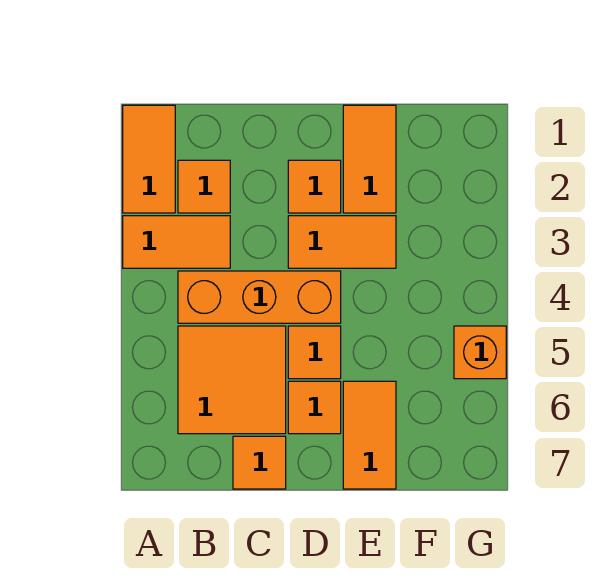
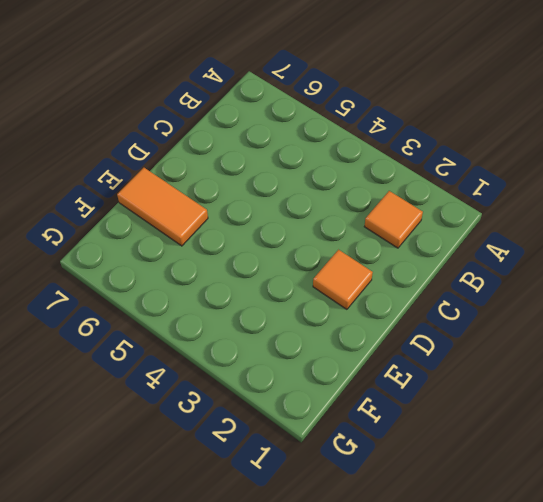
none -> orange tile A1:A2 level 1
none -> orange tile A3:B3 level 1
none -> orange brick B4:D4 level 1

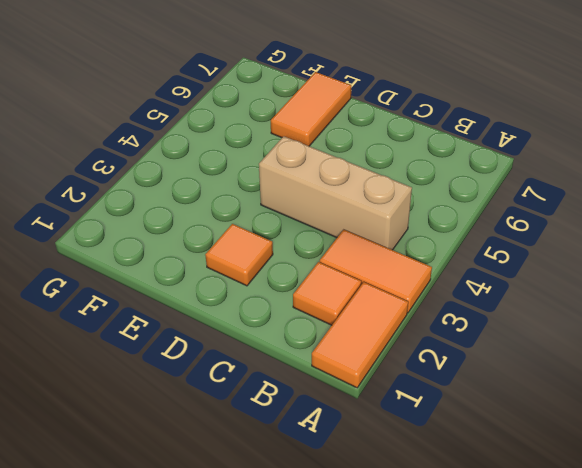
tan brick B4:D4 level 1 -> orange brick B4:D4 level 1
none -> orange tile B5:C6 level 1
none -> orange tile C7 level 1
none -> orange tile D3:E3 level 1

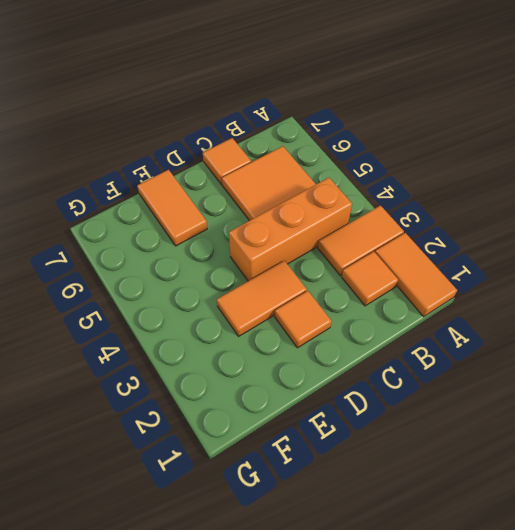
none -> orange tile D5 level 1
none -> orange tile D6 level 1
none -> orange tile E1:E2 level 1

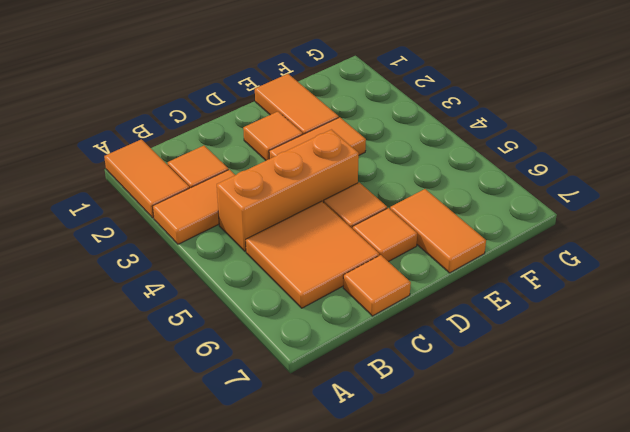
none -> orange brick G5 level 1

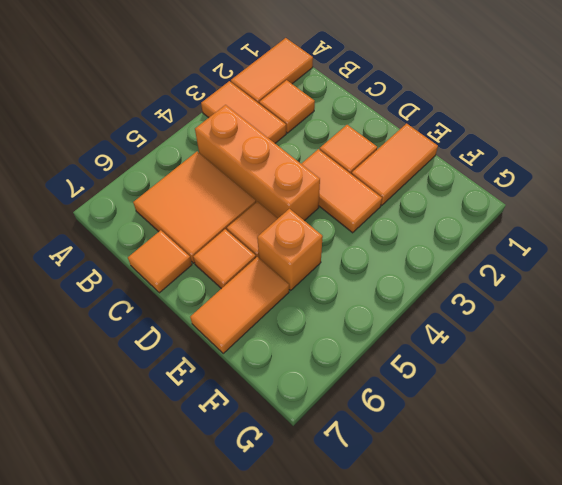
orange brick E5 level 1 -> orange brick G5 level 1

